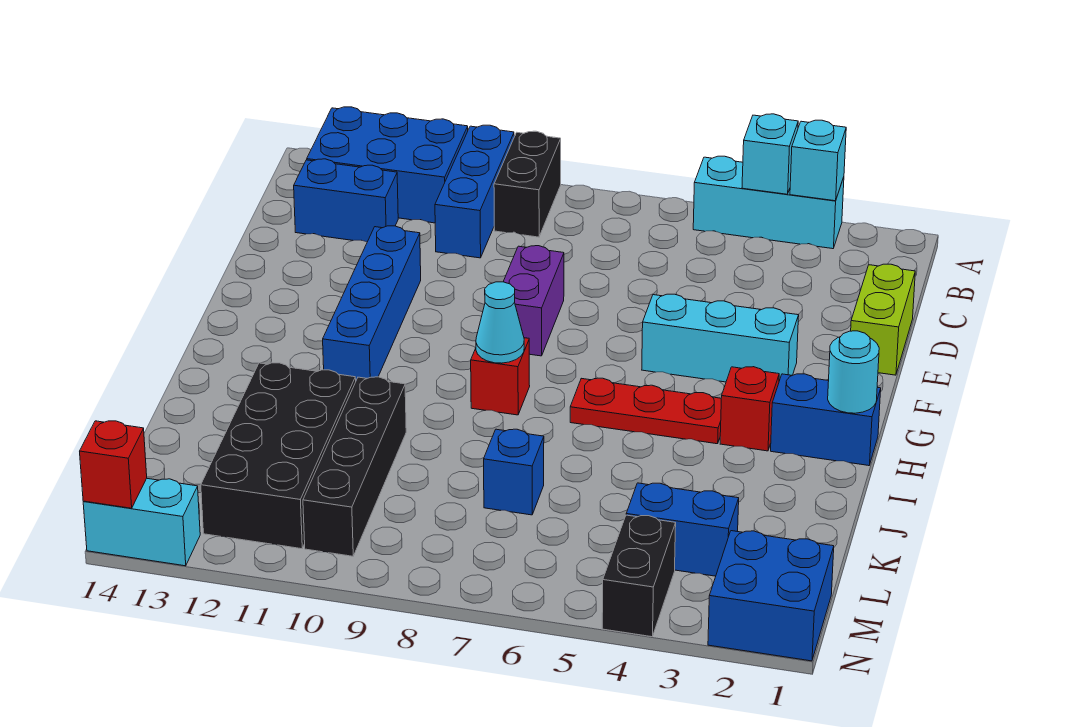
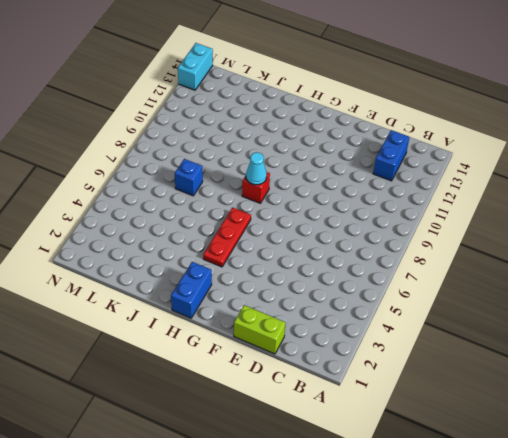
none -> cyan brick A3:A5 level 1
none -> black brick A9:B9 level 1
none -> blue brick A10:C10 level 1

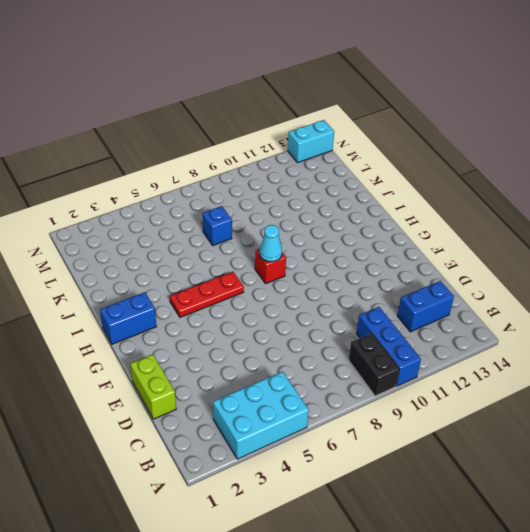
cyan brick A3:B5 level 1 -> cyan brick A3:A5 level 1
none -> blue brick A11:B13 level 1
none -> purple brick E8:F8 level 1
none -> blue brick E11:H11 level 1

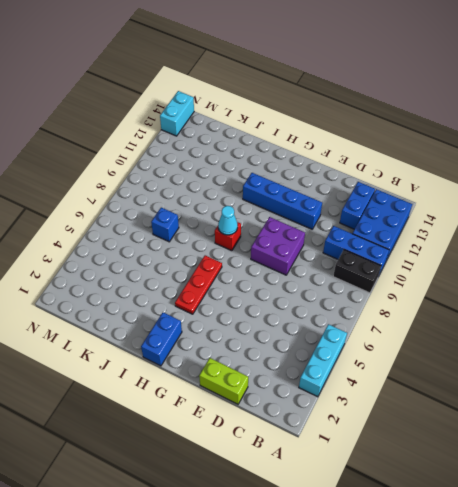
purple brick E8:F9 level 1 -> purple brick E8:F8 level 1
none -> cyan brick F3:F5 level 1
none -> red brick H3 level 1
none -> black brick J10:M10 level 1

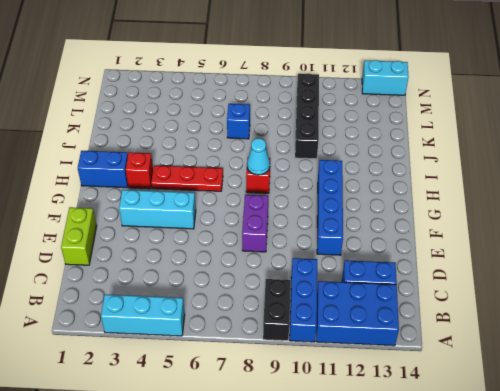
none -> black brick J11:M12 level 1
none -> blue brick L3:L4 level 1
none -> blue brick M1:N2 level 1

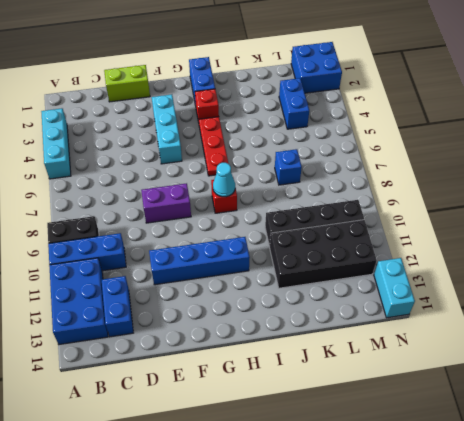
none -> black brick M4:N4 level 1
none -> cyan brick A3 level 2
none -> cyan brick A4 level 2

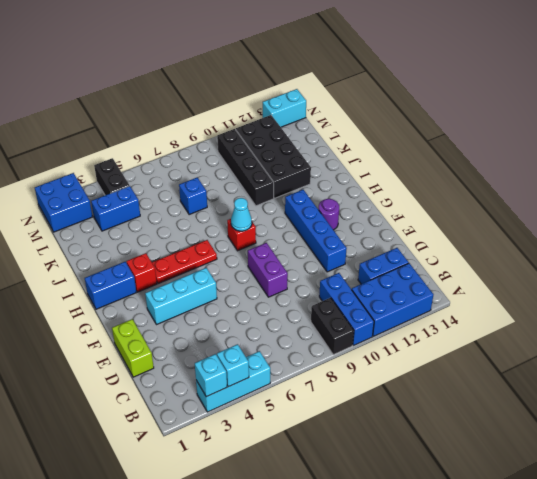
purple round brick G12 level 1 -> none
none -> cyan round brick H1 level 2
none -> red brick N14 level 2

